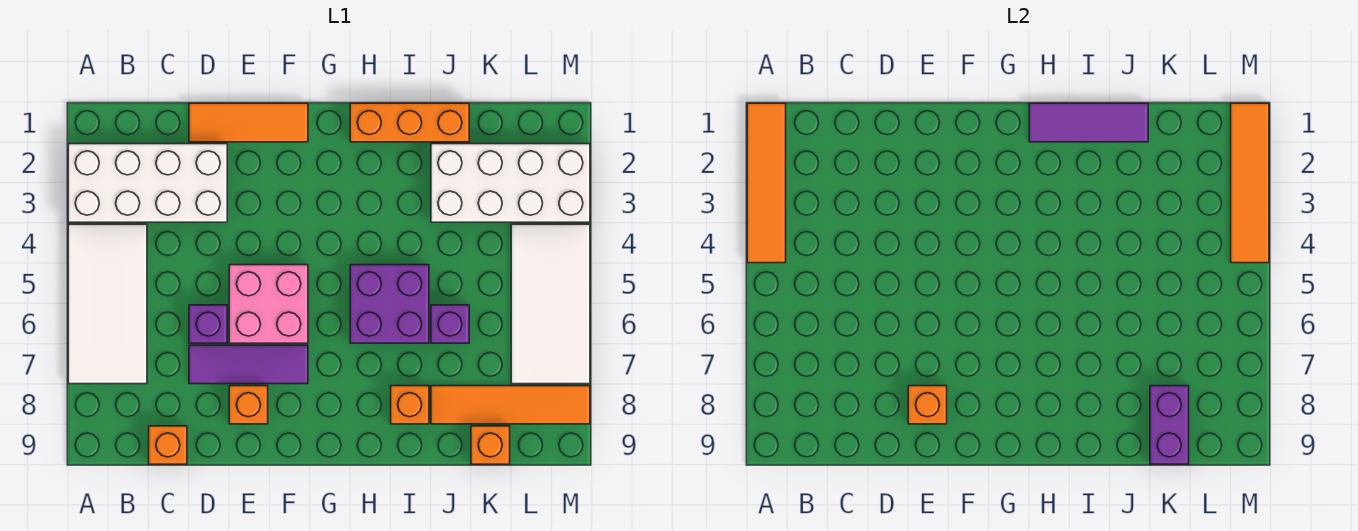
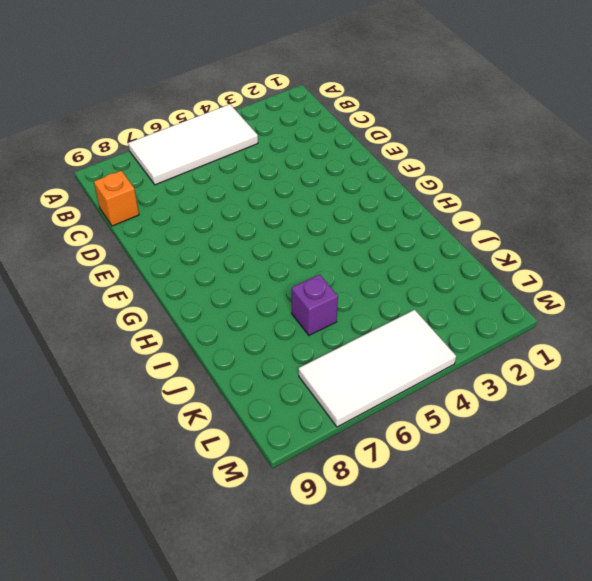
none -> white brick A2:D3 level 1
none -> orange tile D1:F1 level 1
none -> purple brick D6 level 1

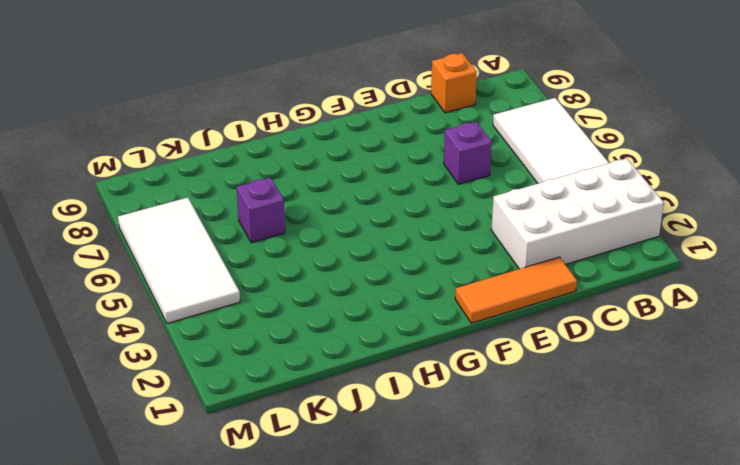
none -> purple tile D7:F7 level 1
none -> pink brick E5:F6 level 1
none -> orange brick E8 level 1

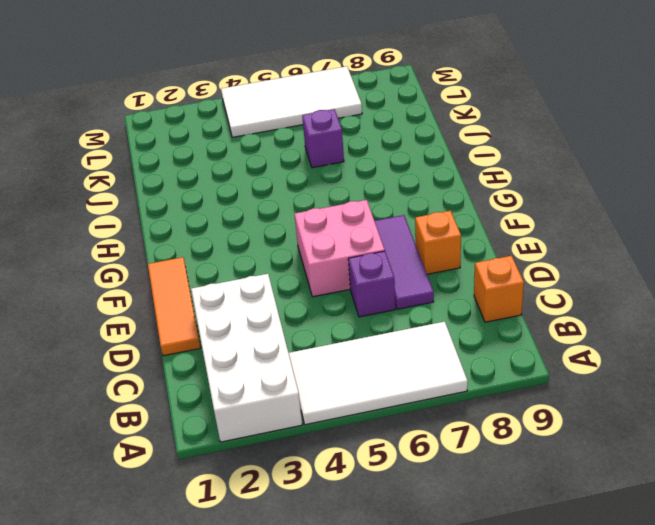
none -> orange brick H1:J1 level 1
none -> purple brick H5:I6 level 1
none -> orange brick I8 level 1

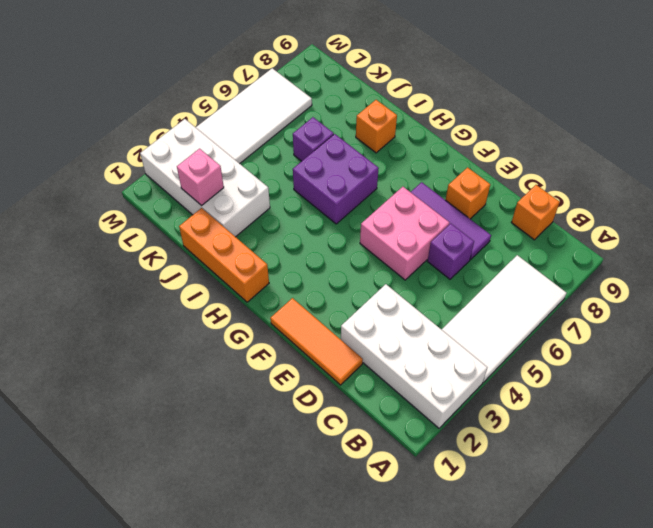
pink brick K2 level 2 -> none
none -> orange tile J8:M8 level 1
none -> orange brick K9 level 1
none -> orange tile A1:A4 level 2

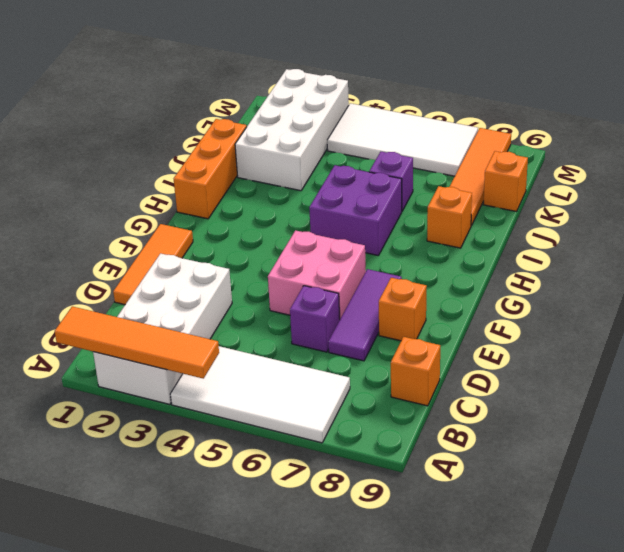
none -> orange brick E8 level 2
none -> purple tile H1:J1 level 2
none -> purple brick K8:K9 level 2

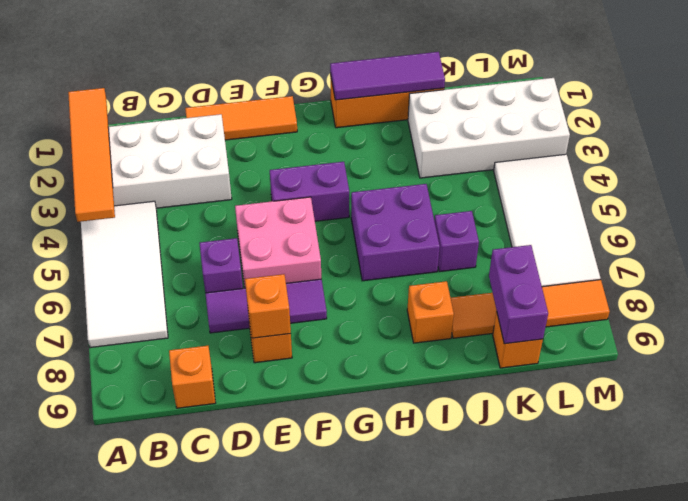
purple brick F4:G4 level 1 -> none
none -> orange tile M1:M4 level 2

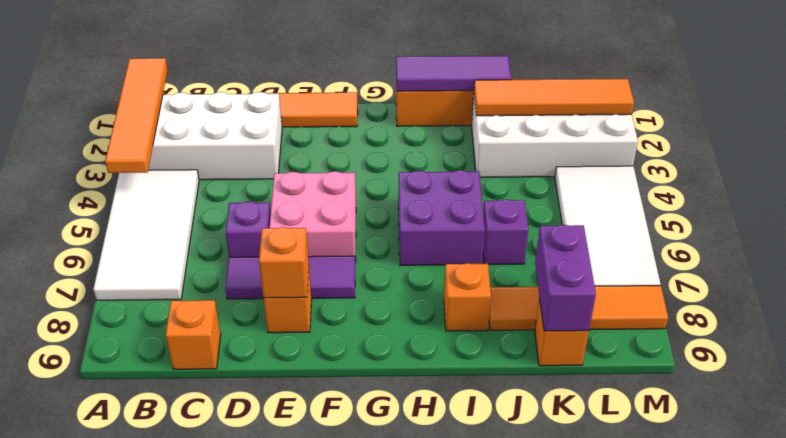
orange tile J2:M2 level 2 -> orange tile M1:M4 level 2

